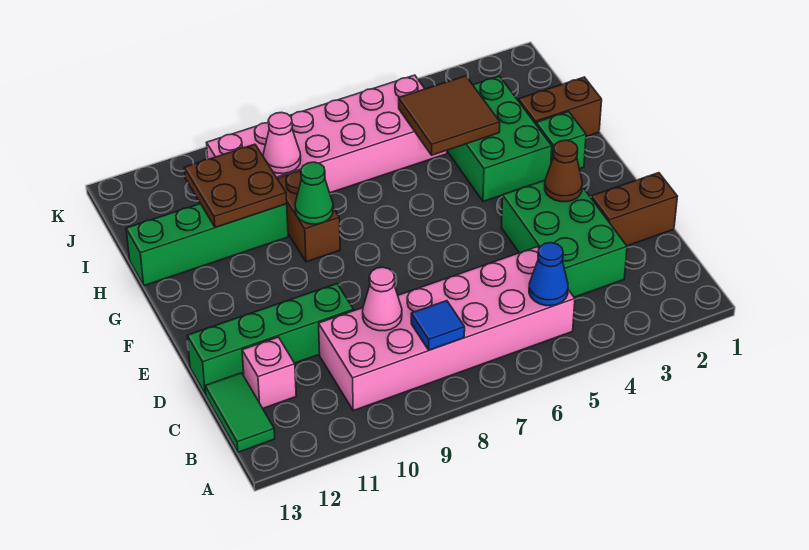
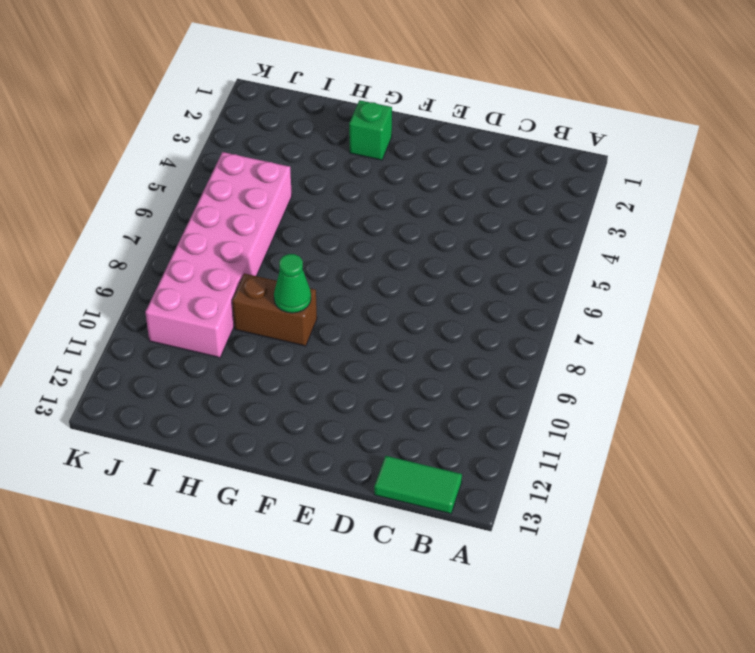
none -> pink brick B5:C10 level 1
none -> green brick C3:E4 level 1
none -> pink brick C12 level 1

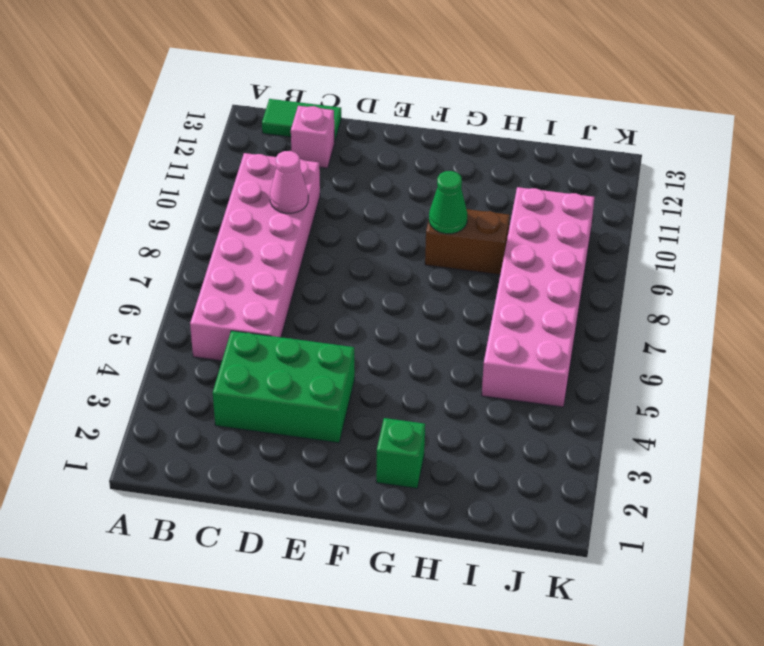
none -> brown brick D1:D2 level 1
none -> green brick D10:D13 level 1
none -> green brick G3:I4 level 1

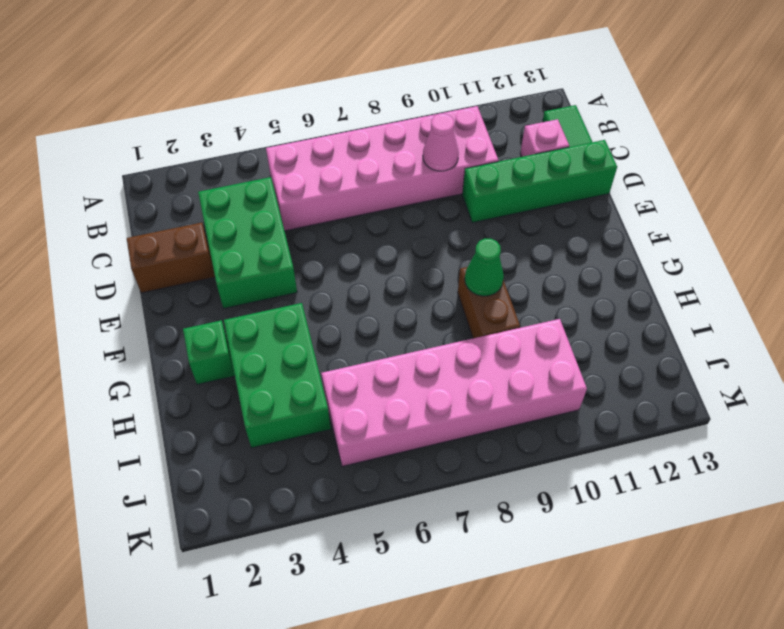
none -> brown brick H1:H2 level 1
none -> green brick H10:H13 level 1
none -> blue cone B5 level 2

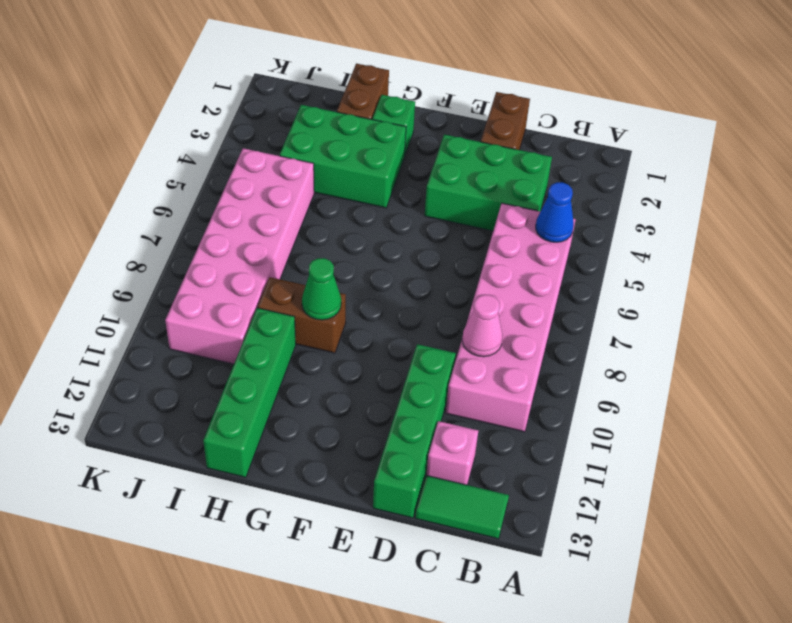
none -> blue tile B8 level 2
none -> brown cone E3 level 2
none -> brown tile H4:I5 level 2

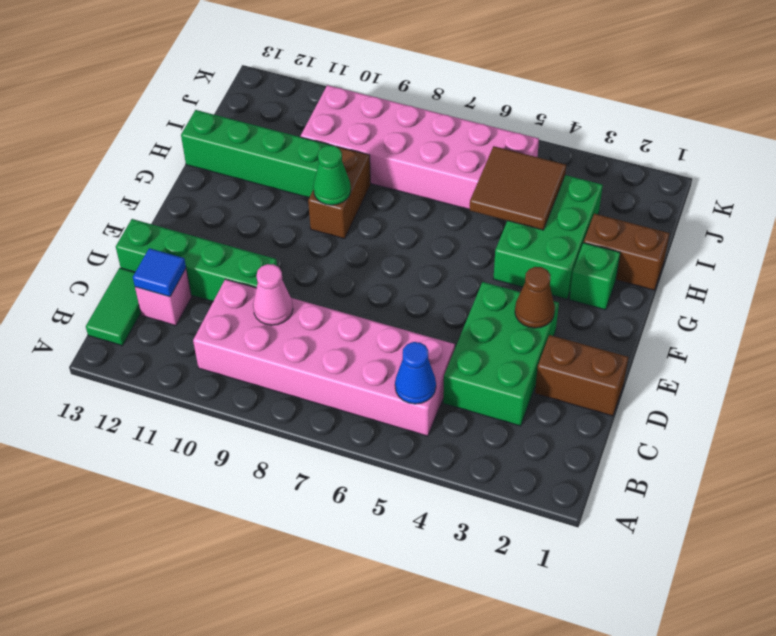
blue tile C12 level 2 -> blue tile B8 level 2
none -> brown plate H10:I11 level 2
none -> pink cone I9 level 2

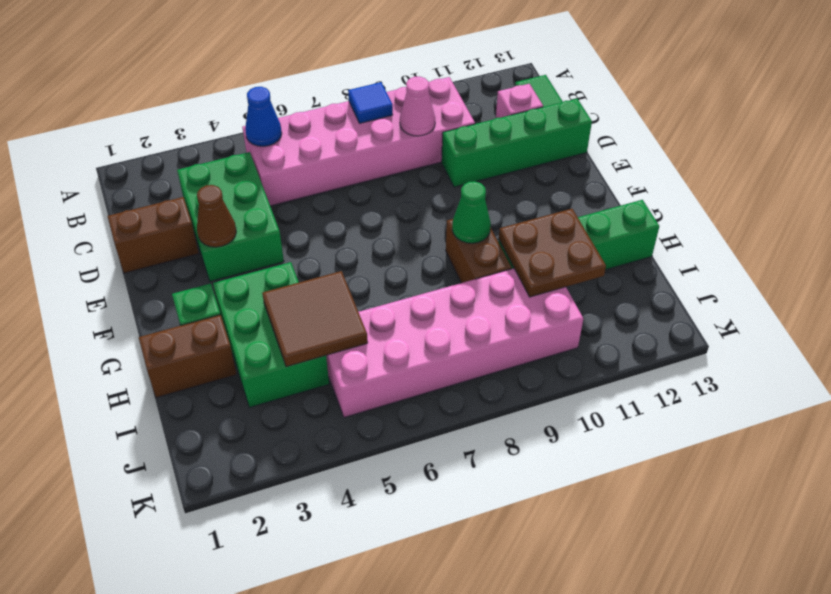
none -> pink cone I9 level 2

